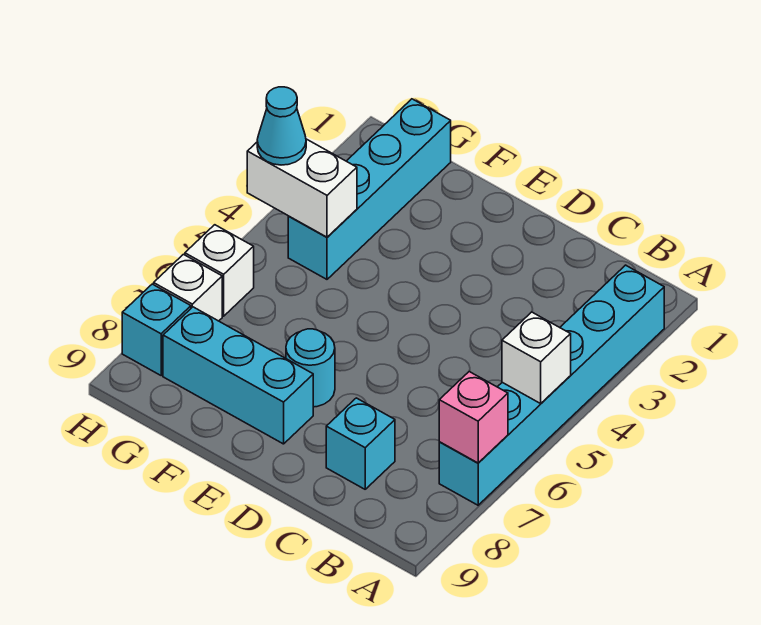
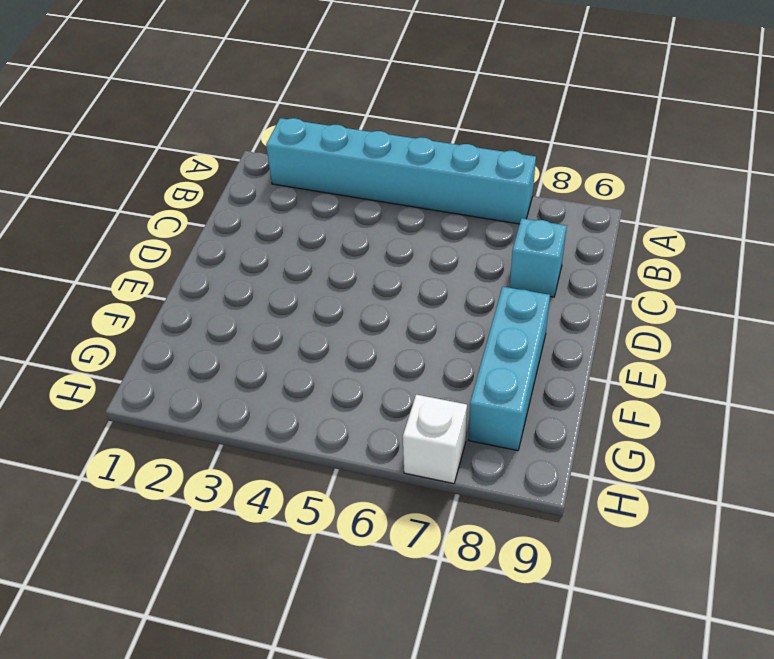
none -> cyan round brick E7 level 1
none -> cyan brick G1:G4 level 1
none -> white brick H6 level 1

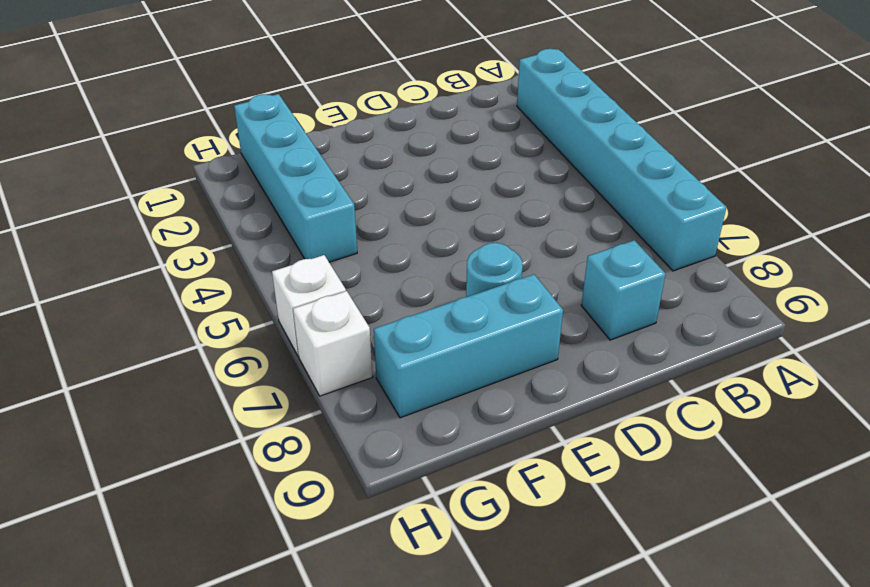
none -> cyan brick H8 level 1
none -> white brick A5 level 2
none -> pink brick A7 level 2

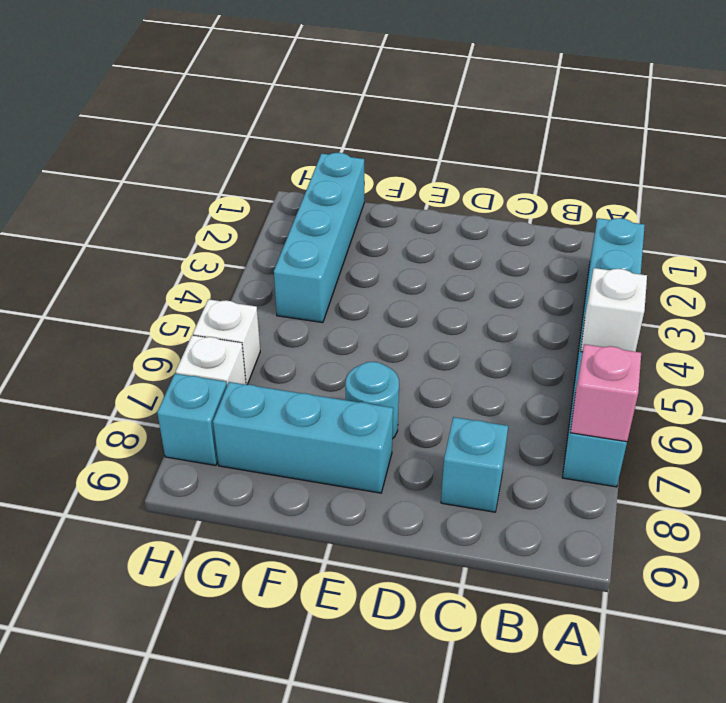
none -> white brick G4:H4 level 2
none -> cyan cone H4 level 3

